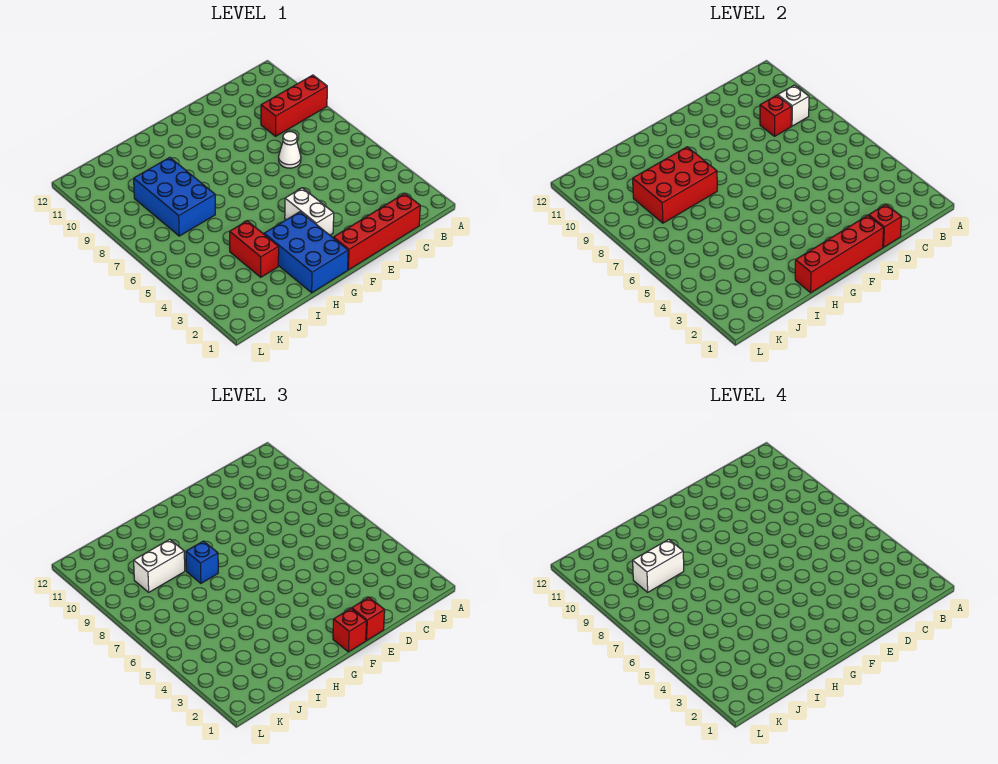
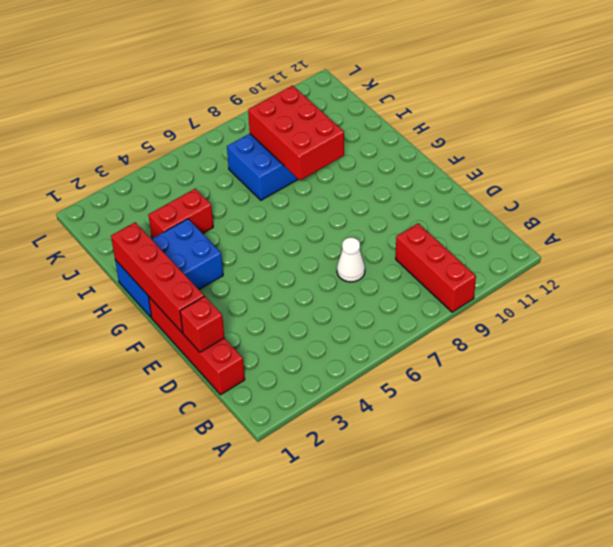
none -> white brick F3:F4 level 1
none -> white brick B9 level 2
none -> red brick C9 level 2

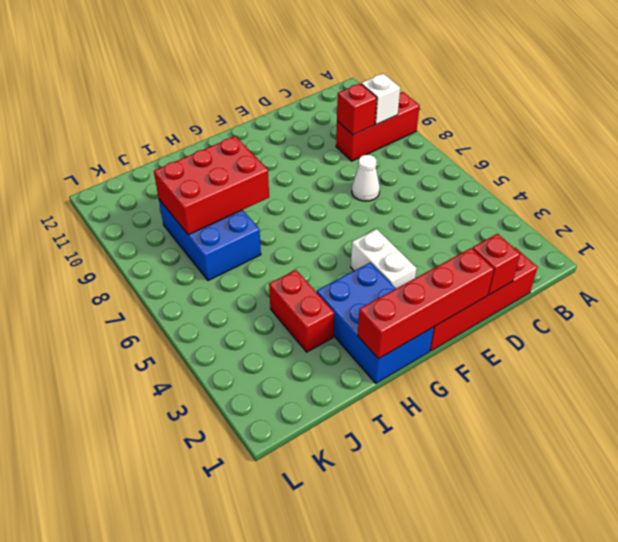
none -> red brick E1 level 3
none -> red brick F1 level 3
none -> blue brick H8 level 3

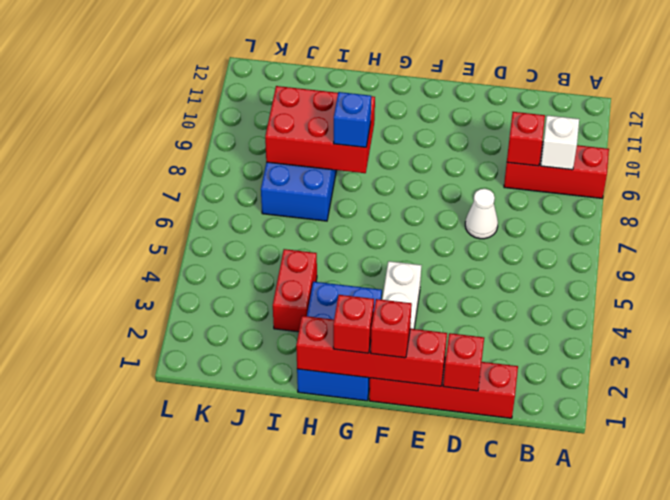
red brick G1 level 3 -> red brick E1 level 3
none -> white brick I9:J9 level 3
none -> white brick I9:J9 level 4

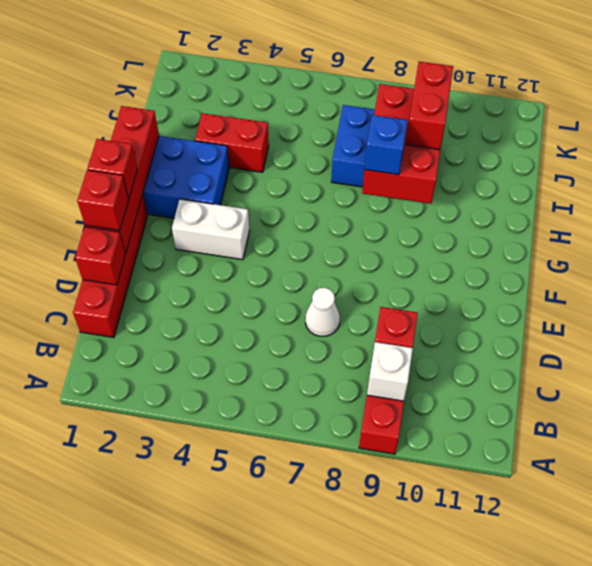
red brick I9:J9 level 3 -> white brick I9:J9 level 3
none -> white brick I9:J9 level 4

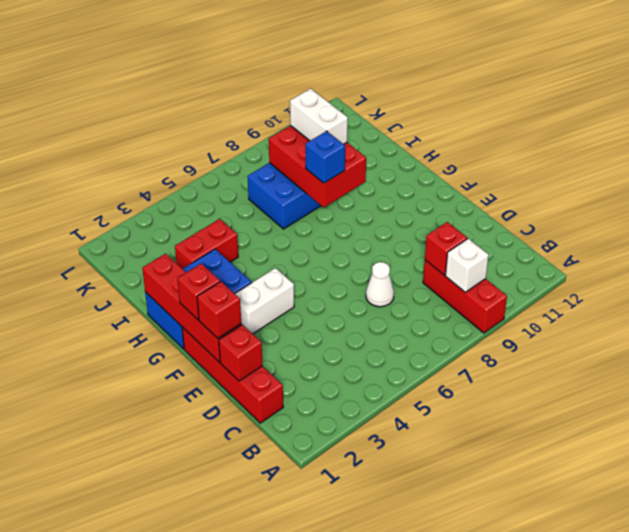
none -> white brick I9:J9 level 4

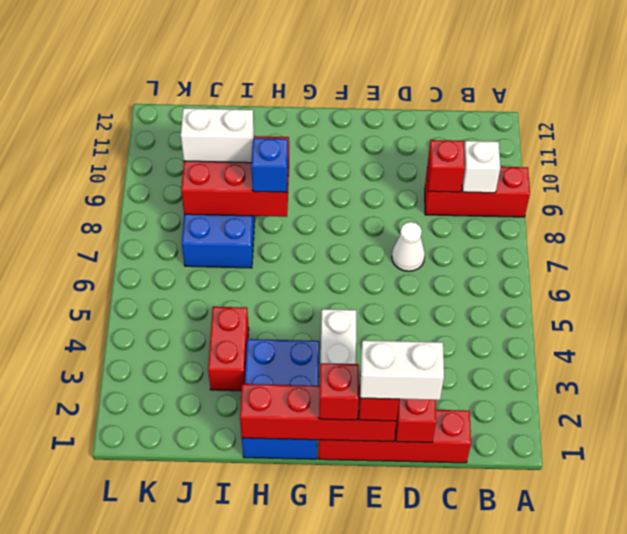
white brick D1:E1 level 4 -> white brick I9:J9 level 4

